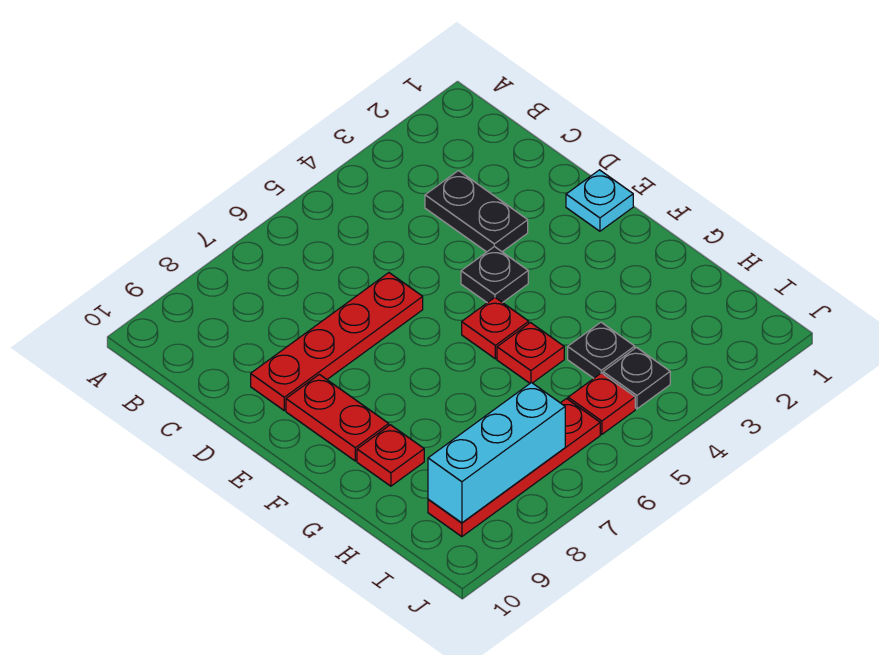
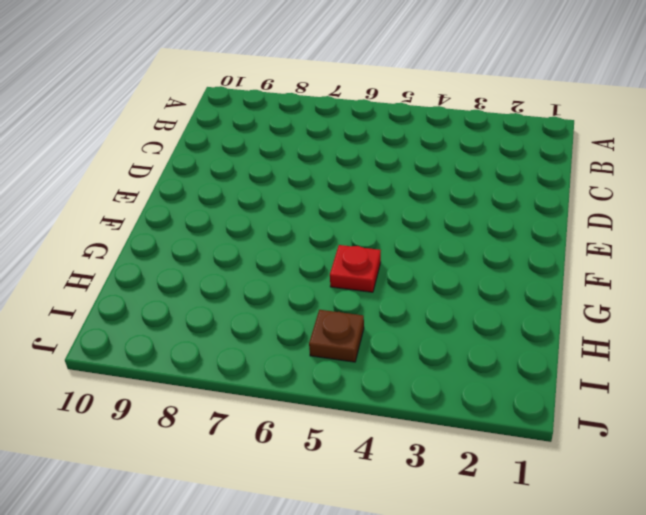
brown plate I5 level 1 -> red plate I5 level 1
none -> black plate C3:D3 level 1
none -> red plate D6:D9 level 1
none -> cyan plate E1 level 1

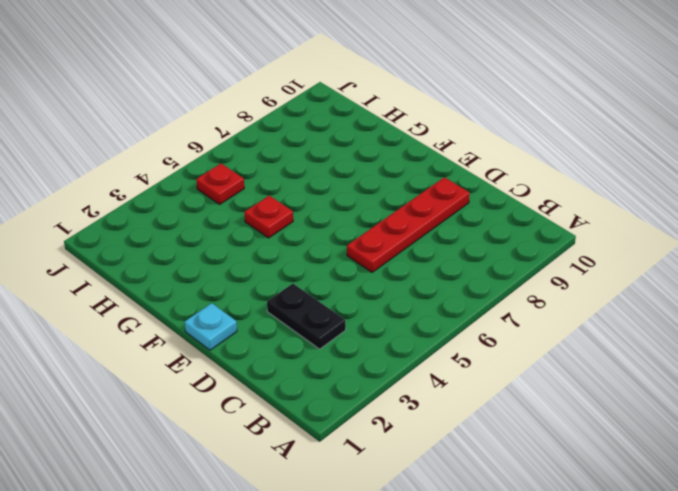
none -> black plate E4 level 1
none -> red plate E9:F9 level 1
none -> red plate F5 level 1

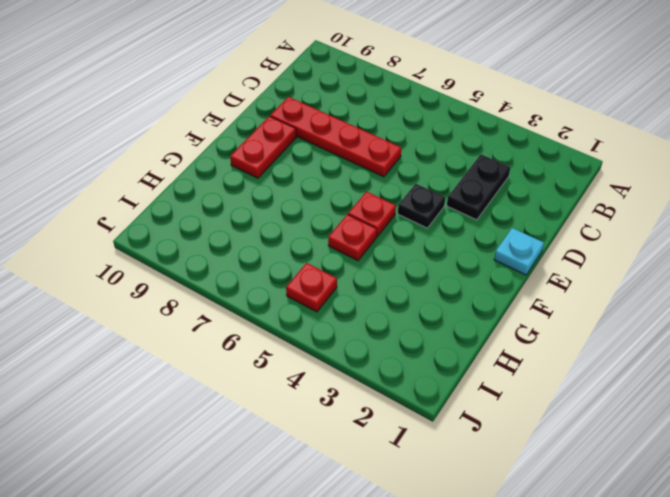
none -> red plate G9 level 1
none -> black plate H4 level 1
none -> black plate I4 level 1

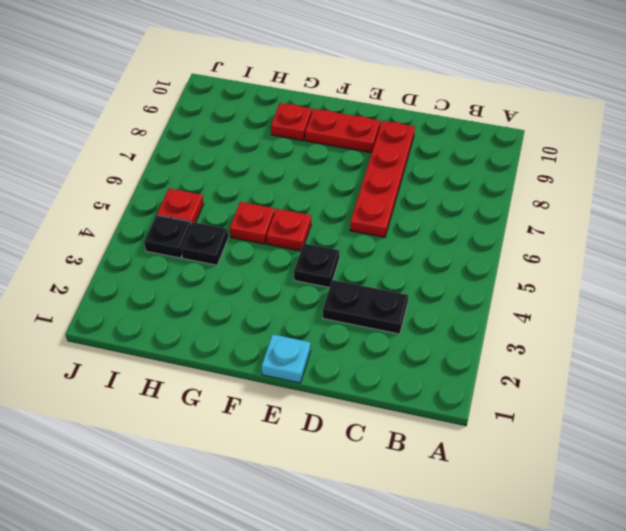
none -> red plate I6:I9 level 1
none -> cyan brick I7:I9 level 2

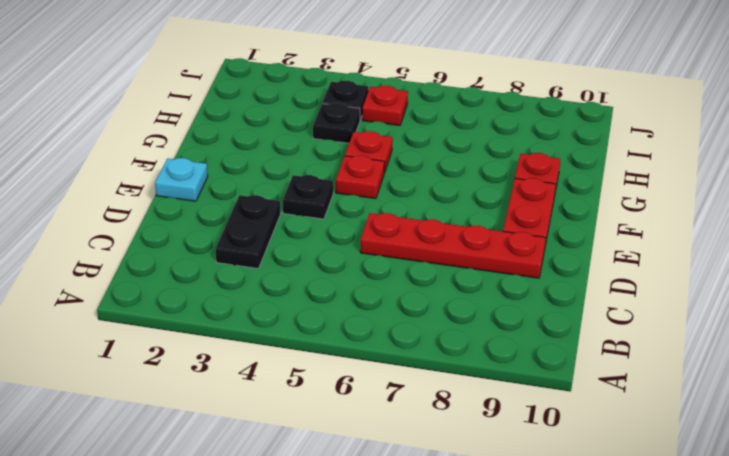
none -> red plate I6:I9 level 1
none -> cyan brick I7:I9 level 2

